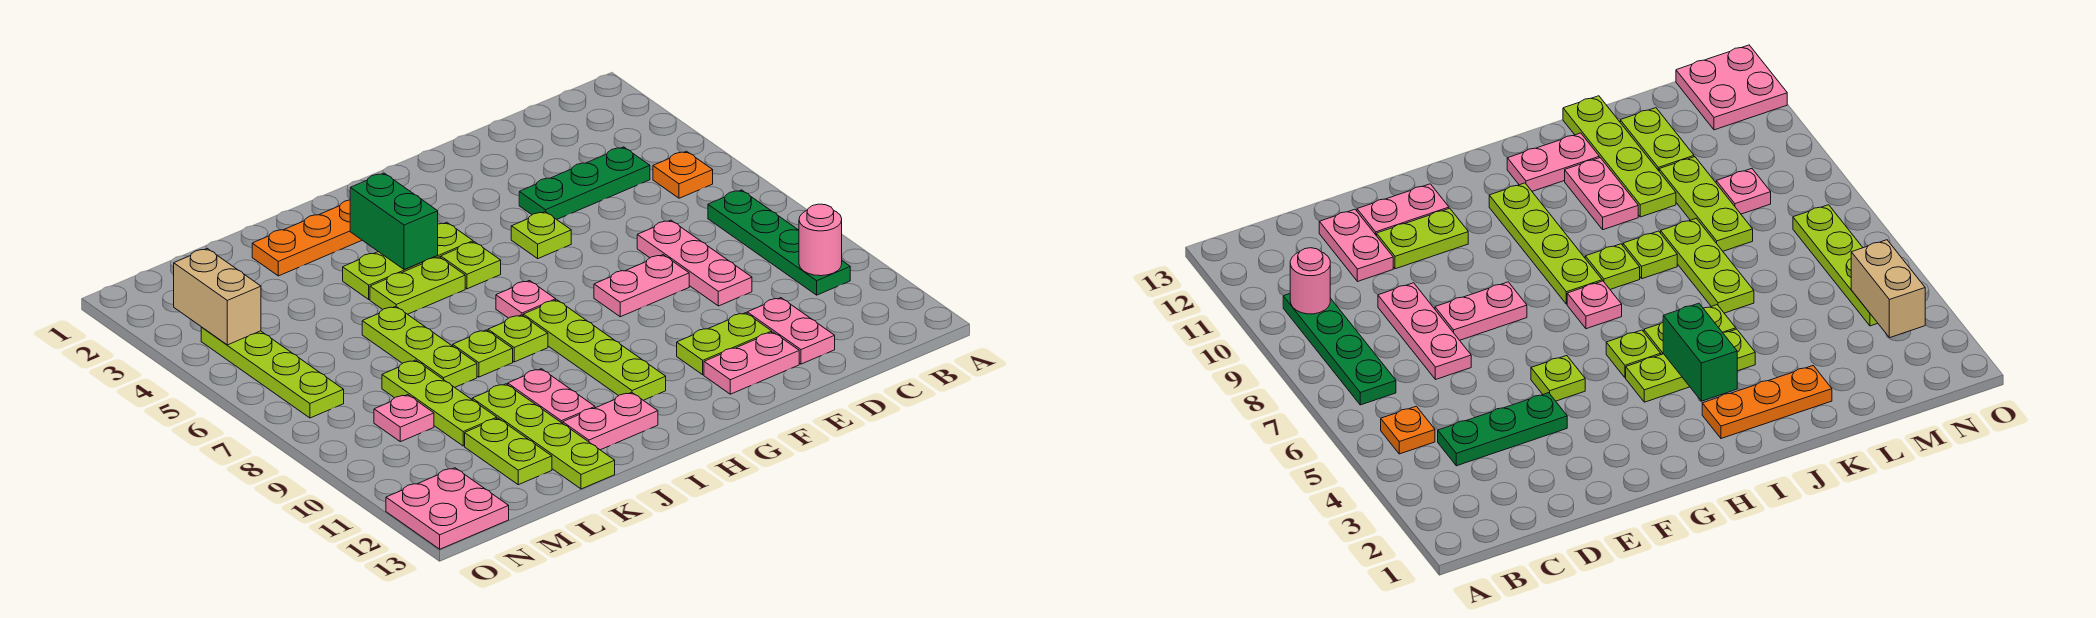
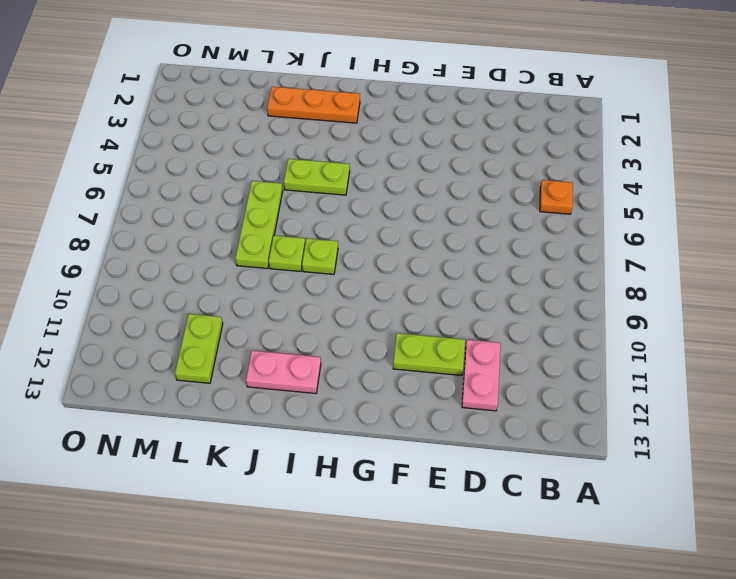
none -> green plate B7:B10 level 1
none -> green plate C4:E4 level 1
none -> pink plate D7:D9 level 1

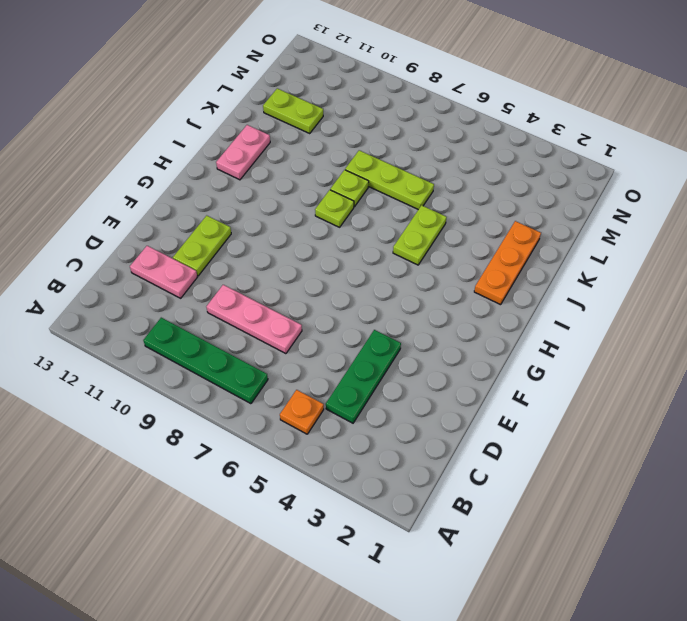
none -> pink plate E8:F8 level 1
none -> pink plate E12:F12 level 1
none -> lime plate F5 level 1

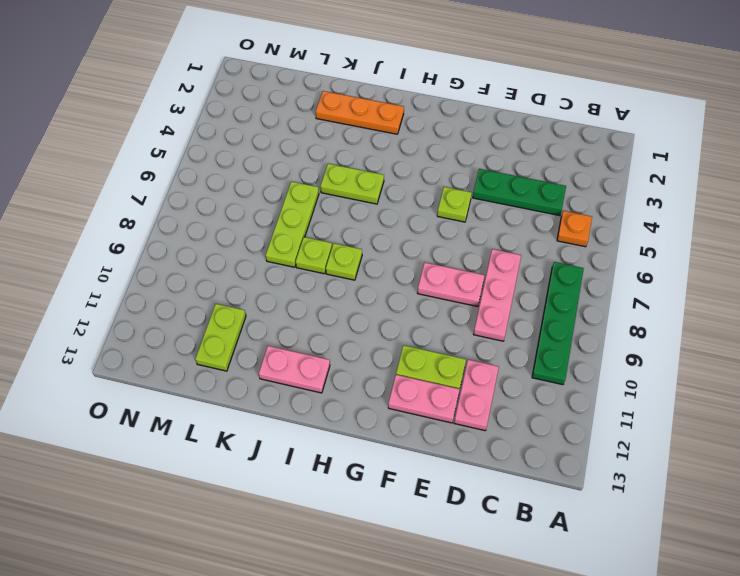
none -> lime plate H4:J4 level 1
none -> lime plate H5 level 1
none -> pink plate H7 level 1

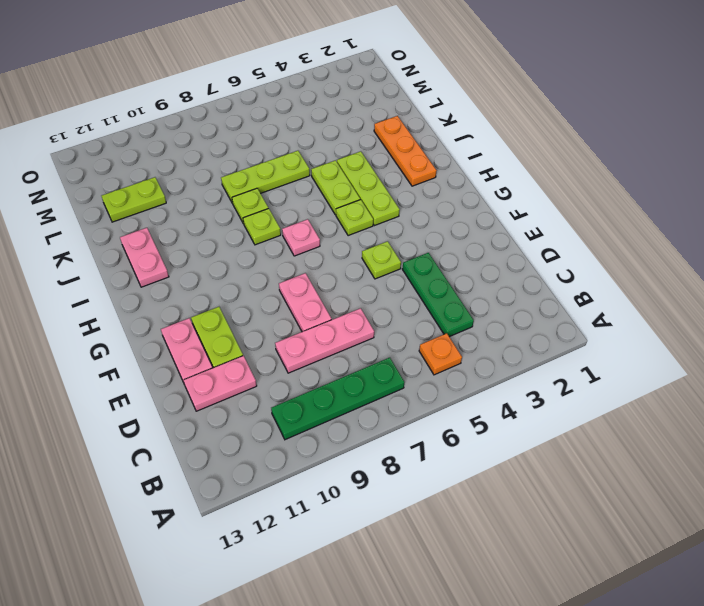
none -> lime plate H8:H11 level 1
none -> pink plate J10:J11 level 1
none -> lime plate K10:K13 level 1

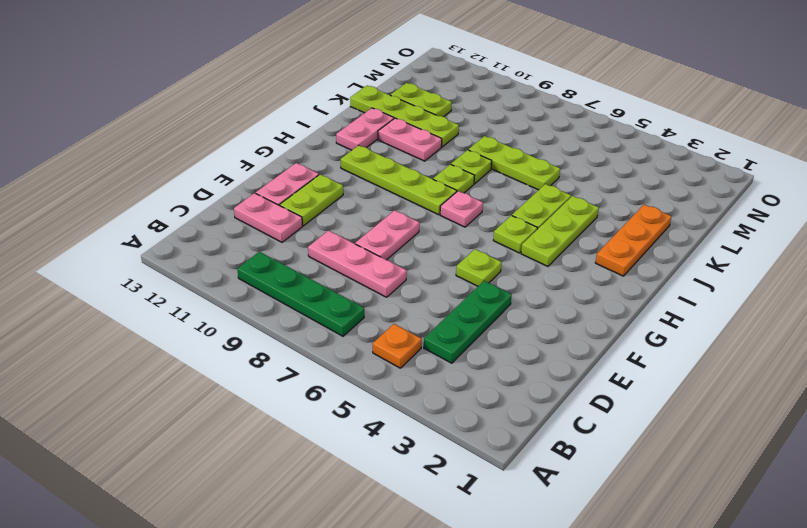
none -> lime plate L8:L10 level 1
none -> pink plate M9 level 1
none -> lime plate N4:N7 level 1

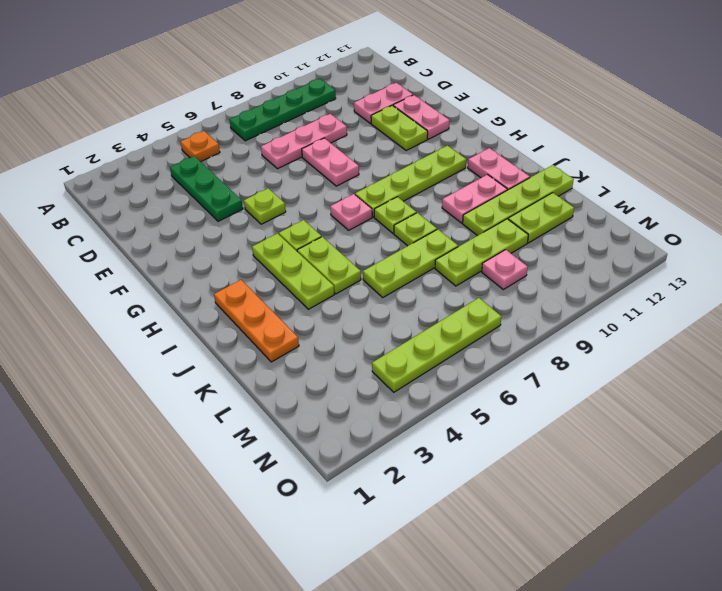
none -> pink plate N12:O13 level 1
none -> pink round brick B10 level 2
none -> green brick I3:I4 level 2

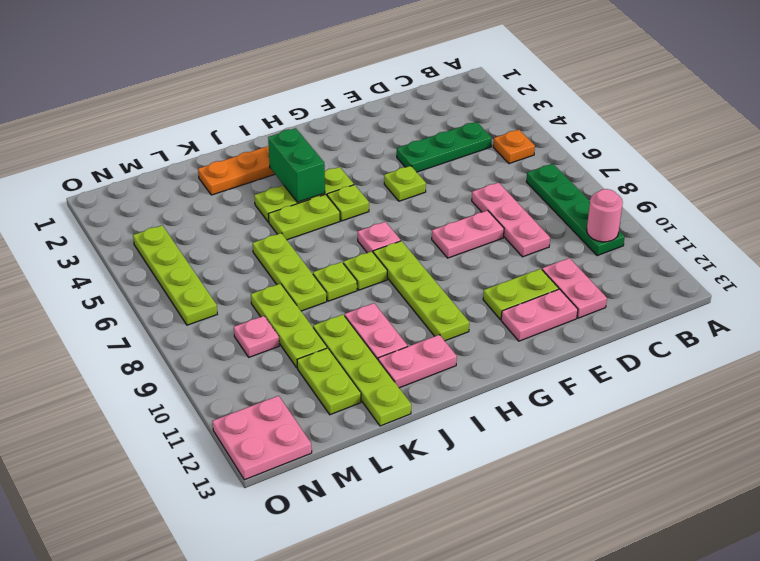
none -> tan brick N3:N4 level 2

